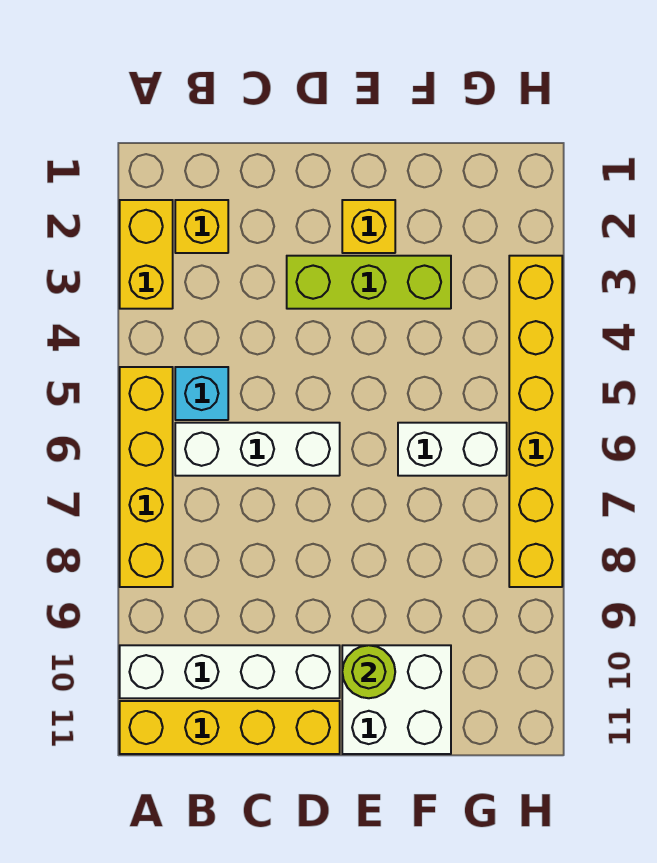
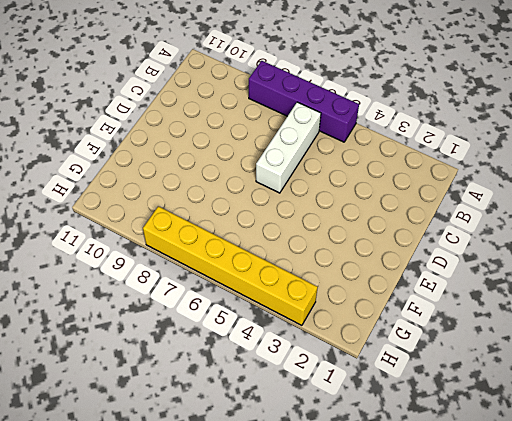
purple brick A5:A8 level 1 -> yellow brick A5:A8 level 1
none -> yellow brick A2:A3 level 1
none -> white brick A10:D10 level 1
none -> yellow brick A11:D11 level 1

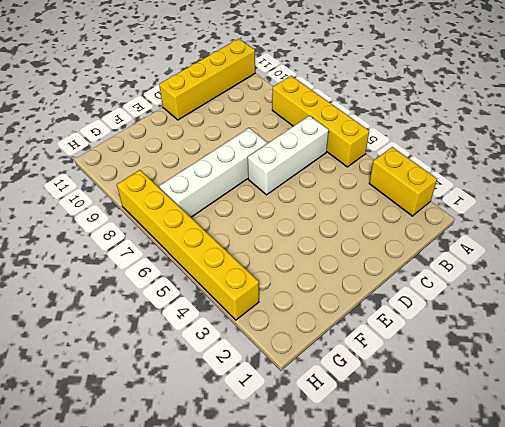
white brick D7:G7 level 1 -> white brick A10:D10 level 1
none -> yellow brick B2 level 1
none -> cyan brick B5 level 1
none -> lime brick D3:F3 level 1

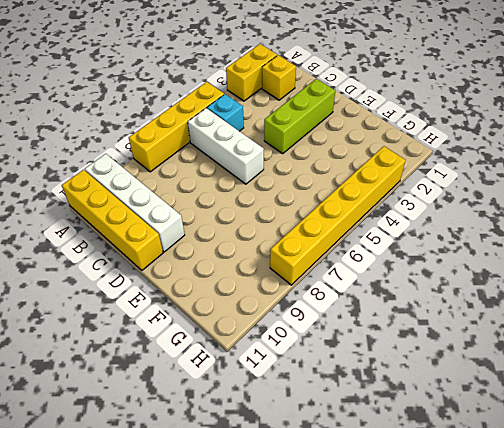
lime brick D2:D4 level 1 -> lime brick D3:F3 level 1
none -> yellow brick E2 level 1
none -> white brick E10:F11 level 1
none -> white brick F6:G6 level 1

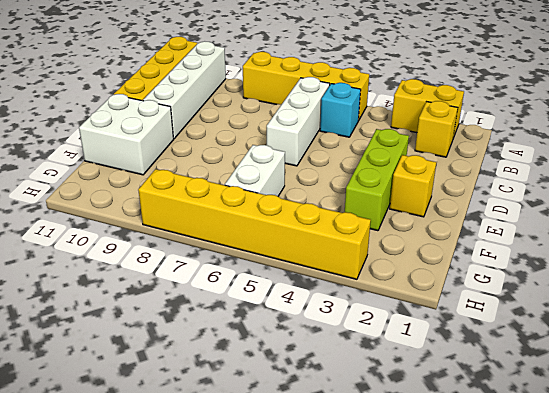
none -> lime round brick E10 level 2

